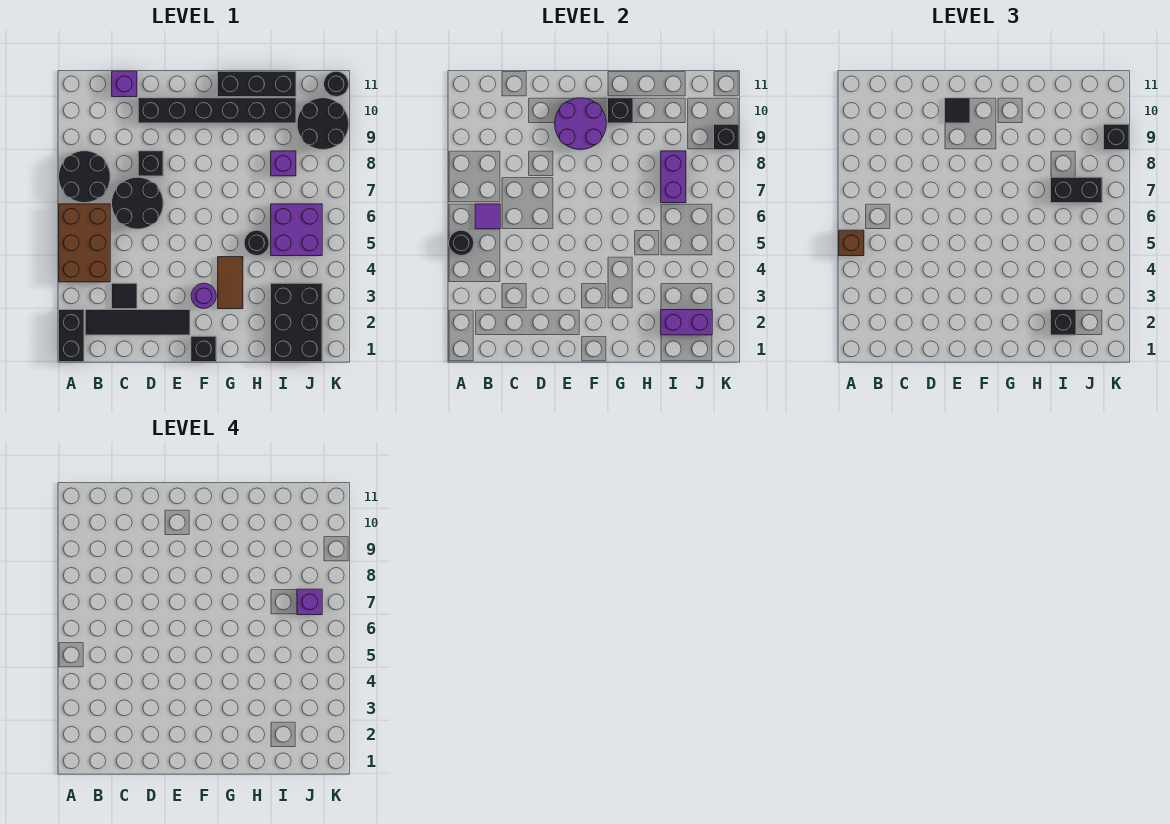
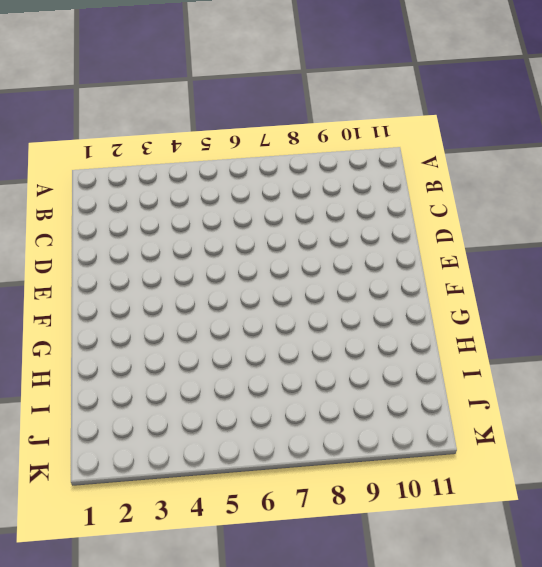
none -> black brick A1:A2 level 1
none -> brown brick A4:B6 level 1
none -> black round brick A7:B8 level 1
none -> black tile B2:E2 level 1

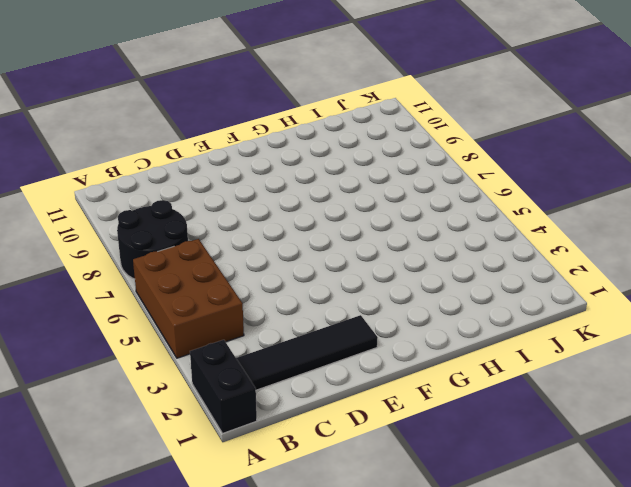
none -> black tile C3 level 1
none -> black round brick C6:D7 level 1
none -> purple brick C11 level 1
none -> black brick D8 level 1

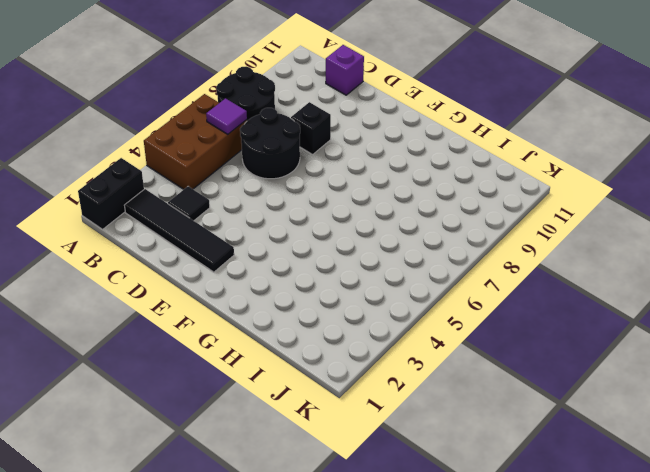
none -> black brick D10:I10 level 1
none -> black brick F1 level 1
none -> purple round brick F3 level 1
none -> brown tile G3:G4 level 1

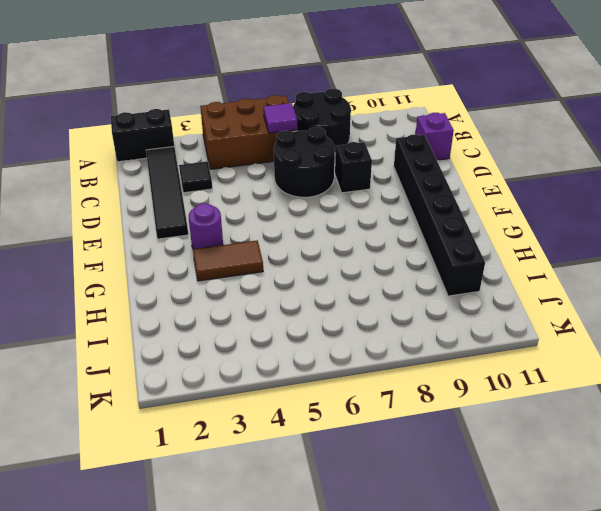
none -> black brick F1 level 1
none -> black brick G11:I11 level 1
none -> black round brick H5 level 1
none -> black brick I1:J3 level 1

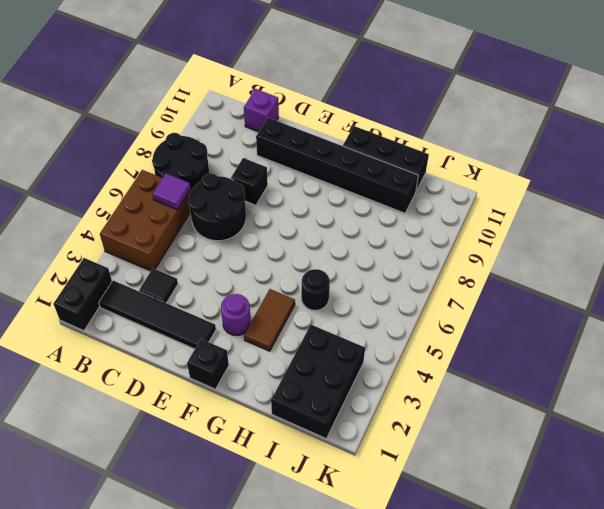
none -> purple brick I5:J6 level 1
none -> purple brick I8 level 1
none -> black round brick J9:K10 level 1
none -> black round brick K11 level 1

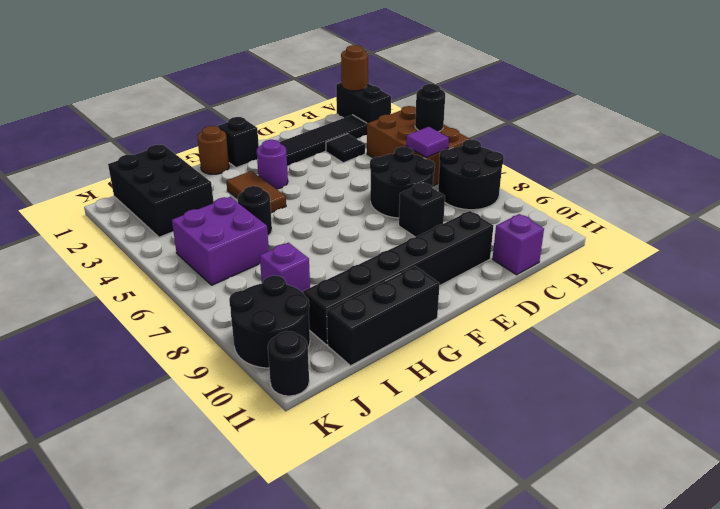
brown round brick A1 level 2 -> none
brown round brick G1 level 1 -> none
none -> purple round brick E9:F10 level 2
none -> black brick G10 level 2
none -> purple brick I2:J2 level 2
none -> purple brick I7:I8 level 2

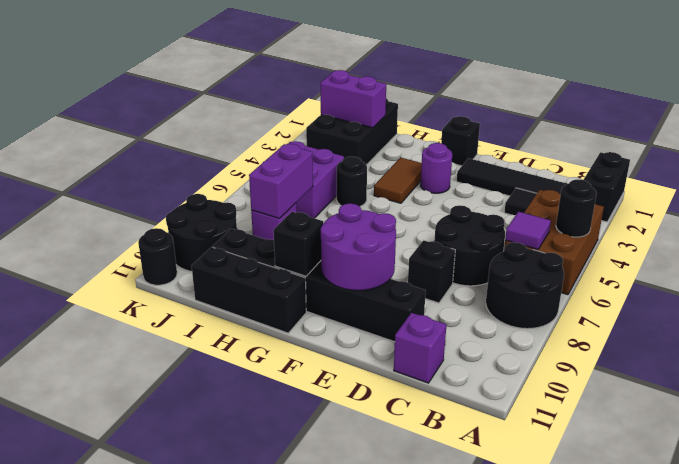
none -> black brick K9 level 2
none -> brown brick A5 level 3
none -> black tile E10 level 3
none -> black brick I2 level 3

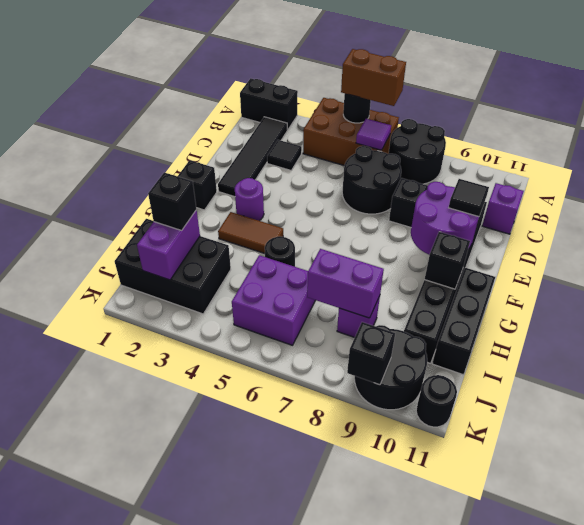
brown brick A5:A6 level 3 -> brown brick A5 level 3
none -> black brick I7:J7 level 3
none -> black brick K9 level 3
none -> purple brick J7 level 4

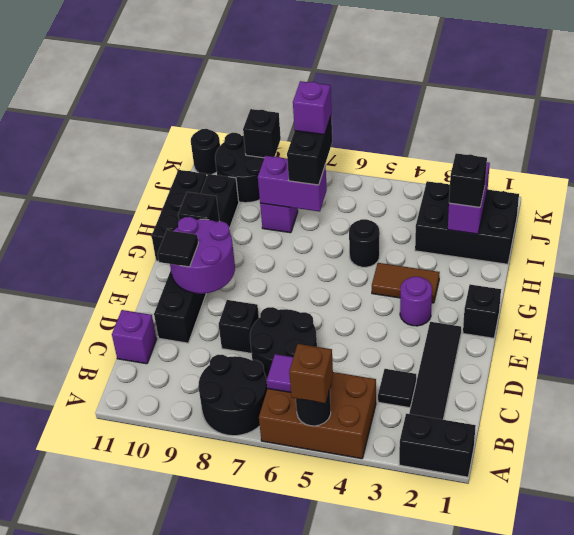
none -> purple brick I5:J6 level 1
none -> black brick K9 level 3

